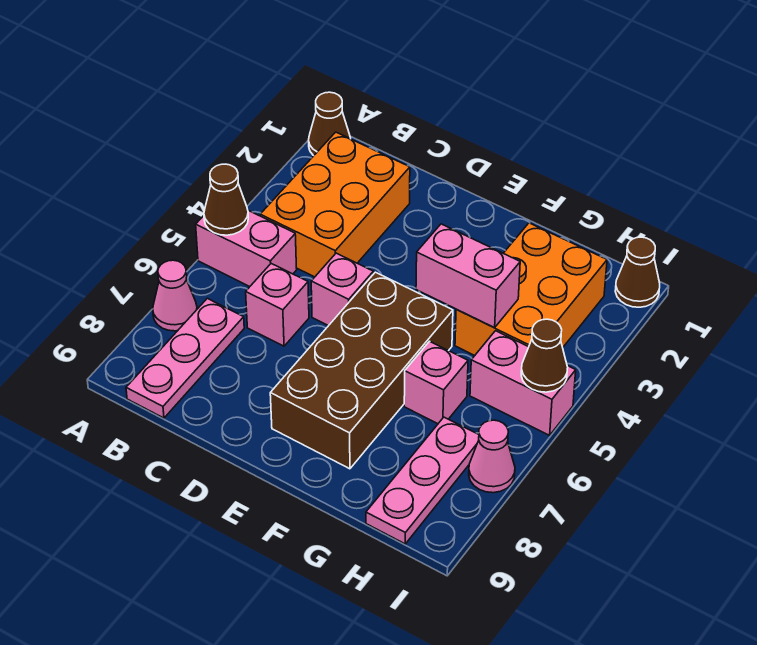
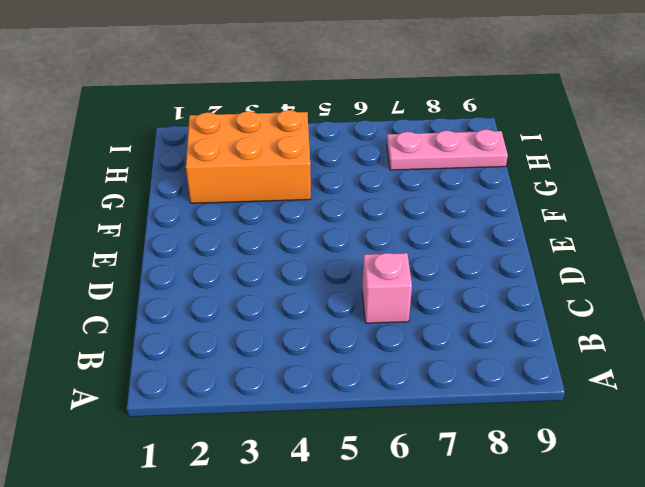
none -> brown cone A1 level 1
none -> pink brick A5:B5 level 1
none -> pink cone A7 level 1

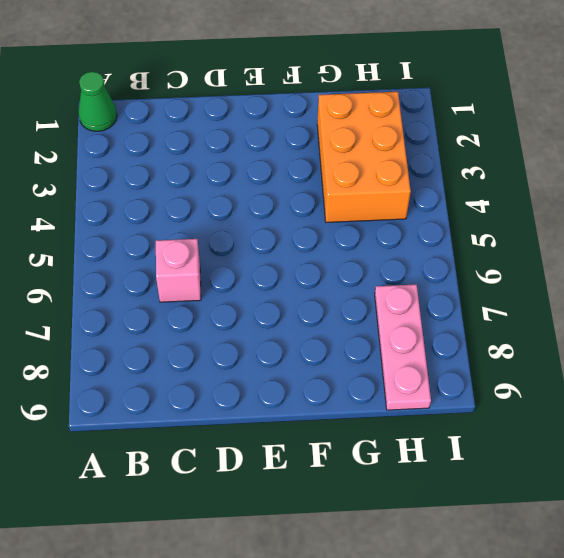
green cone A1 level 1 -> brown cone A1 level 1
none -> pink brick A5:B5 level 1
none -> pink cone A7 level 1
none -> orange brick B2:C4 level 1

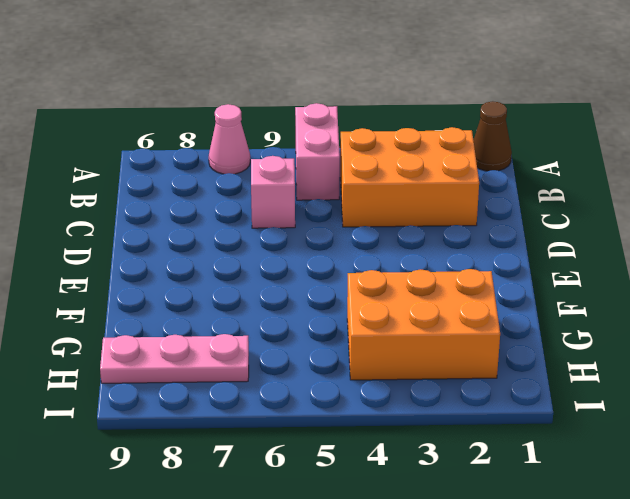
none -> pink plate B7:B9 level 1
none -> pink brick D5 level 1
none -> brown brick E5:F8 level 1

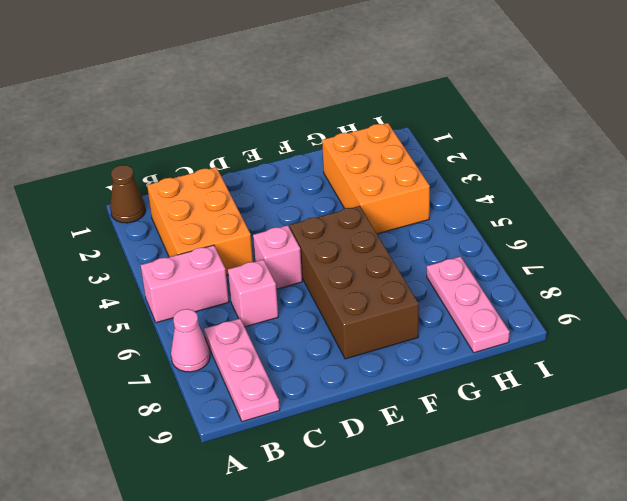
none -> pink brick G6 level 1
none -> pink brick H5:I5 level 1
none -> brown cone I1 level 1

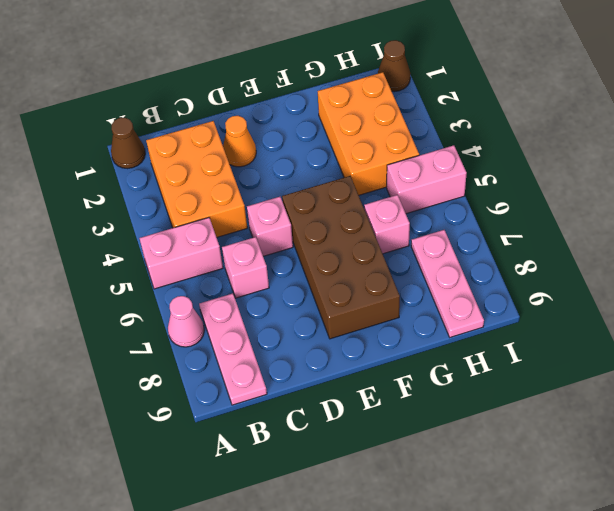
orange cone D2 level 1 -> none
none -> pink cone I7 level 1
none -> brown cone A5 level 2
none -> pink brick F4:G4 level 2

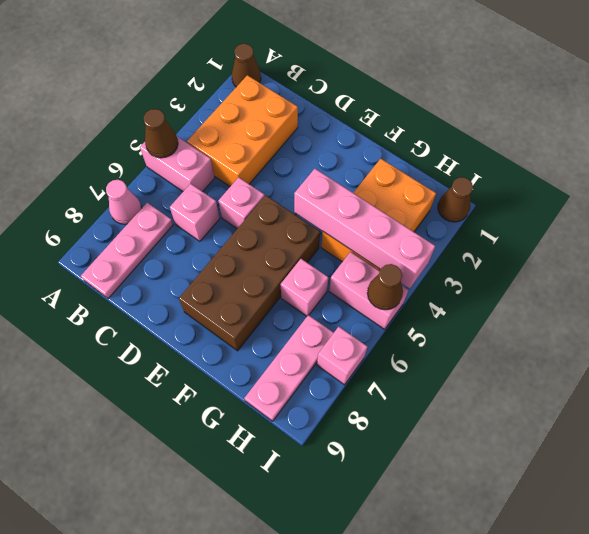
pink brick F4:I4 level 2 -> pink brick F4:G4 level 2
pink brick I7 level 1 -> pink cone I7 level 1

